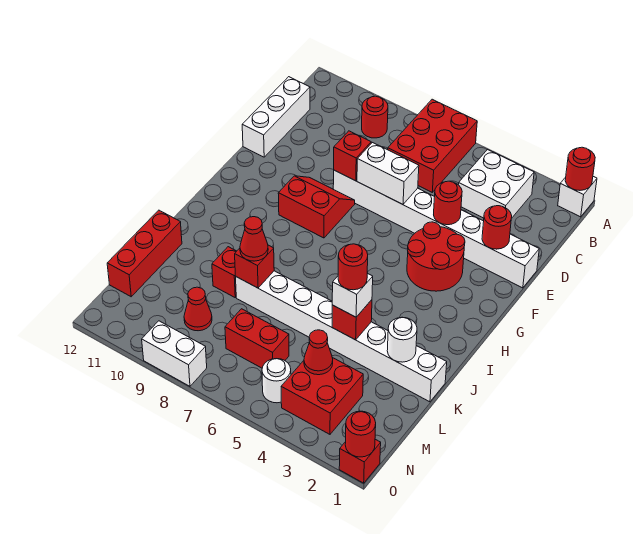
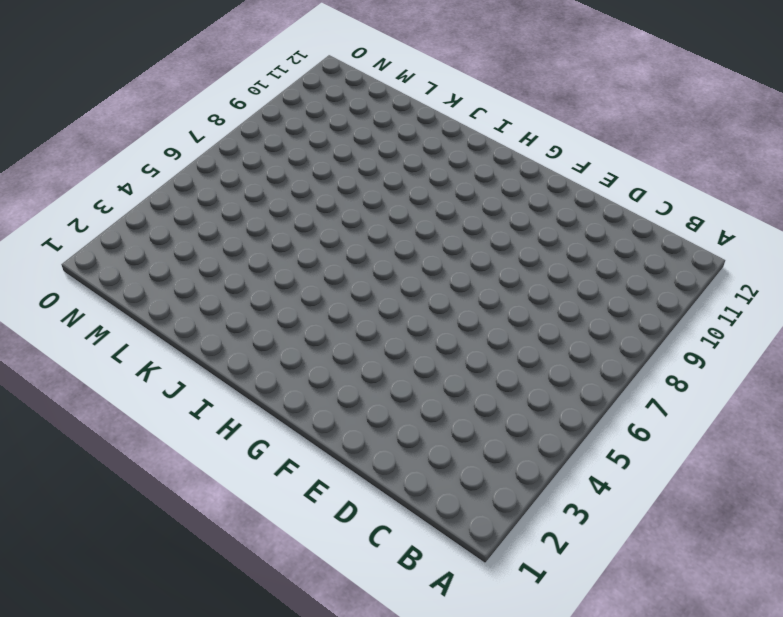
none -> white brick A1 level 1
none -> red brick A6:C7 level 1
none -> white brick B3:C4 level 1
none -> red round brick B9 level 1

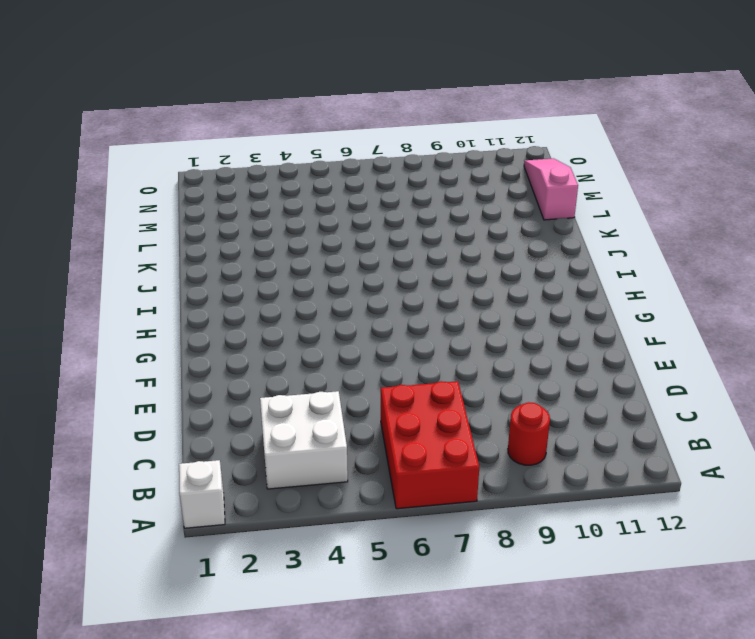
pink slope L12:N12 level 1 top L -> red brick K12:M12 level 1
none -> white brick C12:E12 level 1
none -> white brick E1:E8 level 1
none -> red round brick F3:G4 level 1
none -> red slope F8:G9 level 1 top G

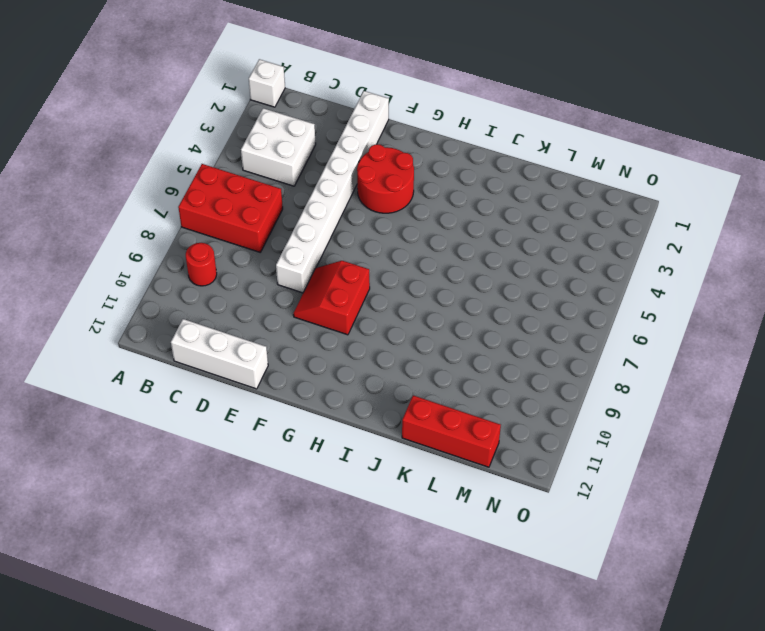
none -> white brick K1:K8 level 1
none -> red brick K9 level 1
none -> red brick M3:N4 level 1
none -> red brick M6:M7 level 1

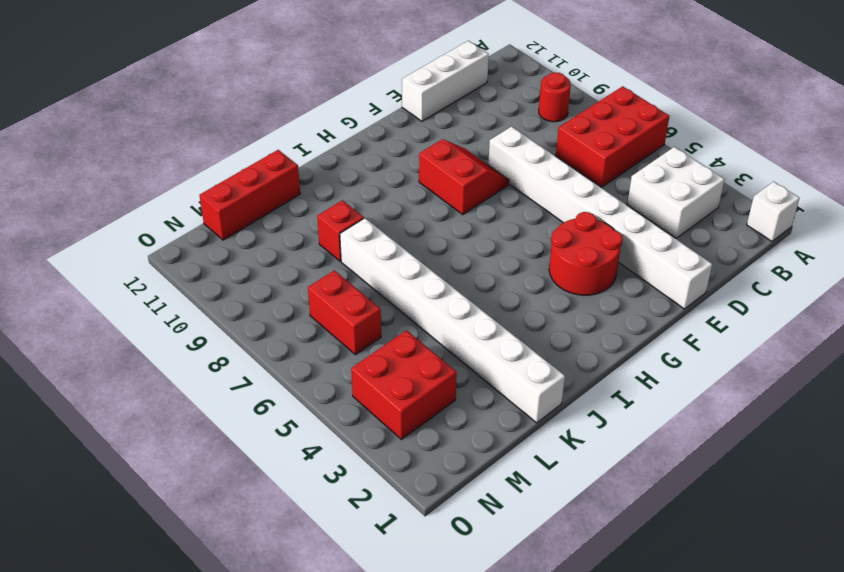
none -> red cone M9 level 1
none -> white round brick N5 level 1
none -> red brick O1 level 1
none -> white brick O8:O9 level 1

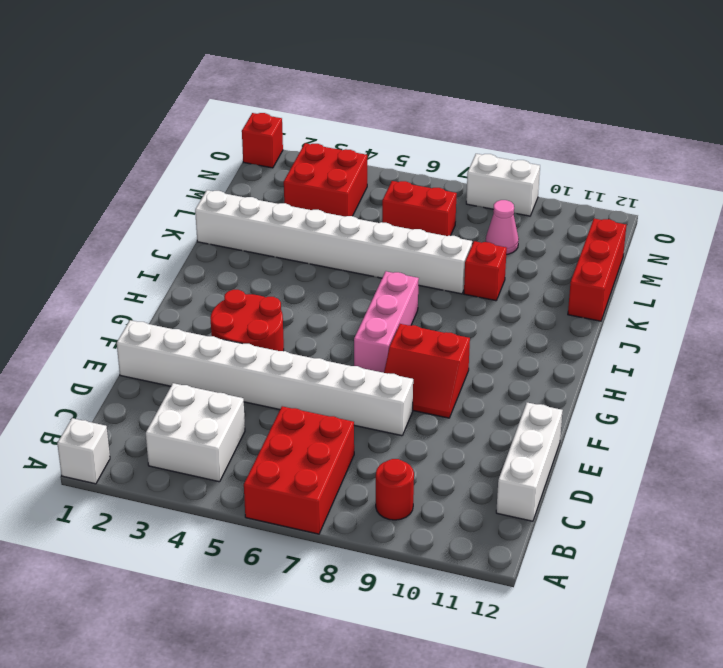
pink brick G7:I7 level 1 -> none
pink cone M9 level 1 -> red cone M9 level 1
none -> white round brick N5 level 1
none -> red round brick A1 level 2
none -> red round brick E2 level 2
none -> red round brick E4 level 2

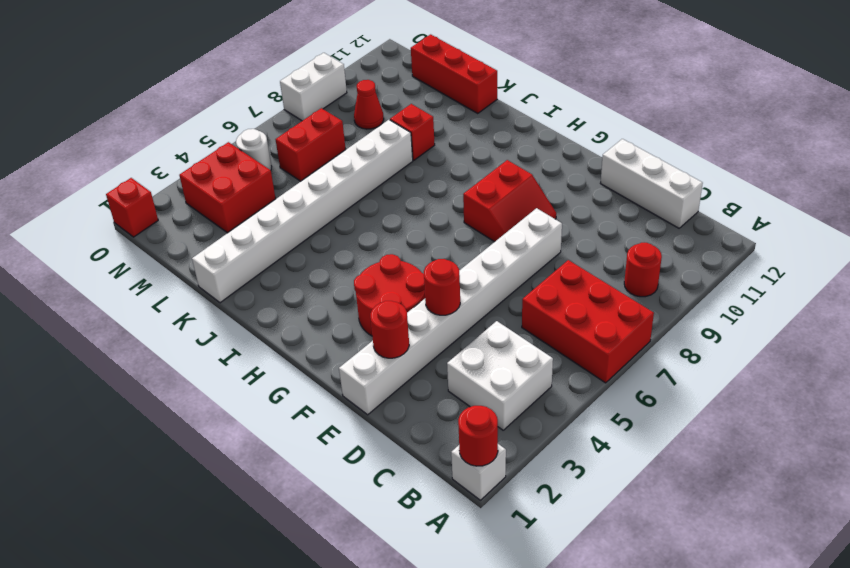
none -> white brick E6:E7 level 2
none -> red brick E8 level 2
none -> white round brick K2 level 2
none -> red brick K4 level 2

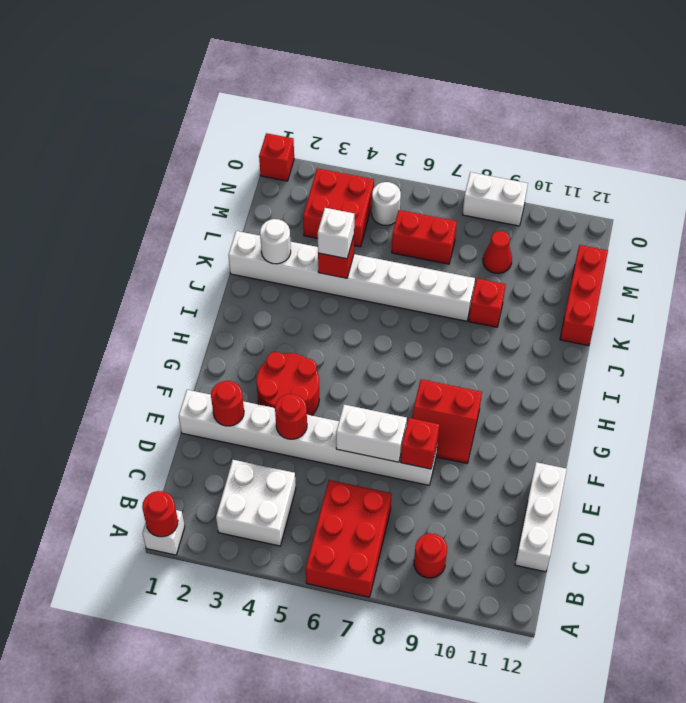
none -> red brick K8 level 2
none -> red cone M4 level 2
none -> red round brick O1 level 2
none -> red cone K8 level 3

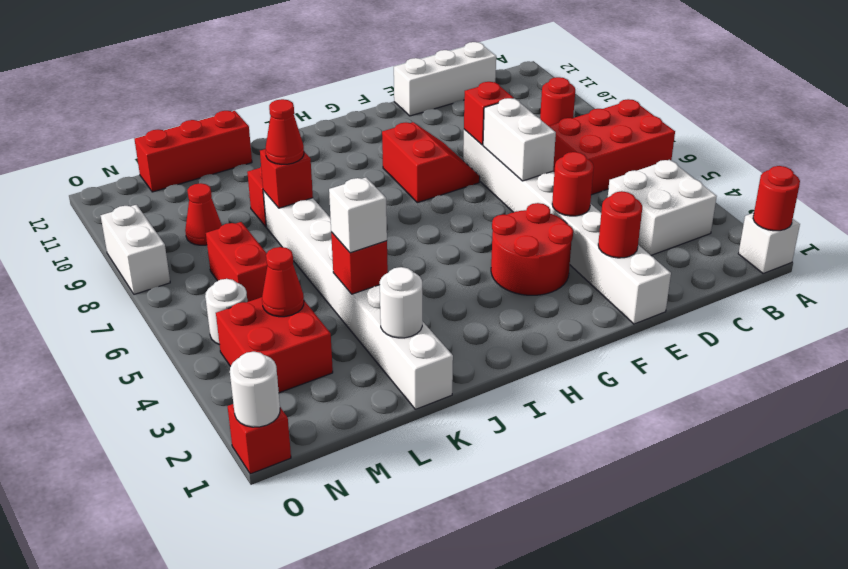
white round brick O1 level 2 -> red round brick O1 level 2
none -> red round brick K4 level 4

